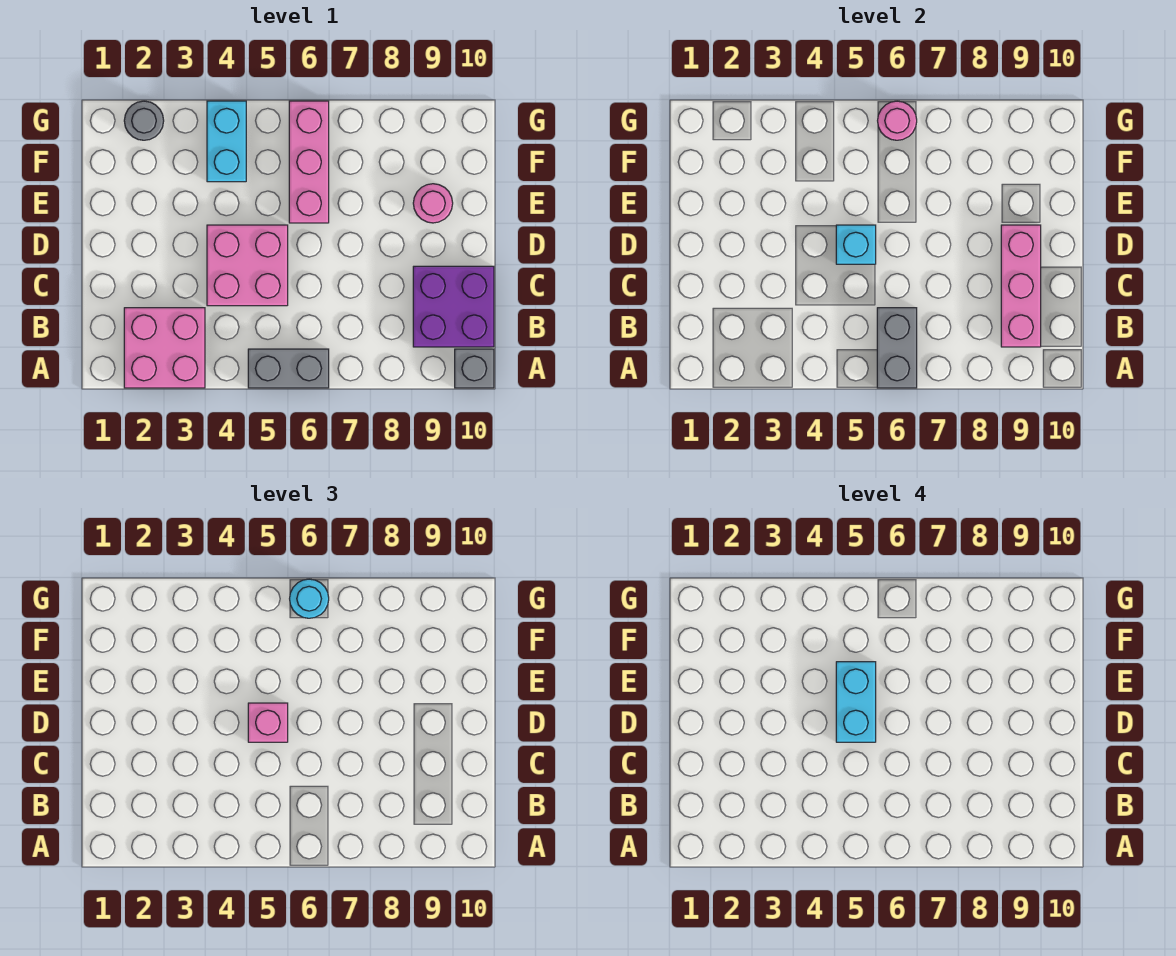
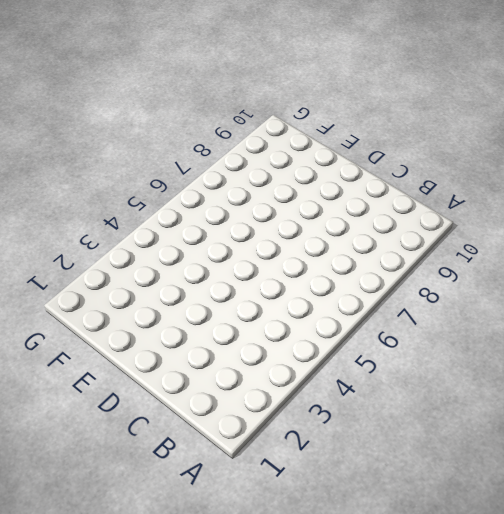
none -> pink brick A2:B3 level 1
none -> grey brick A5:A6 level 1
none -> grey brick A10 level 1

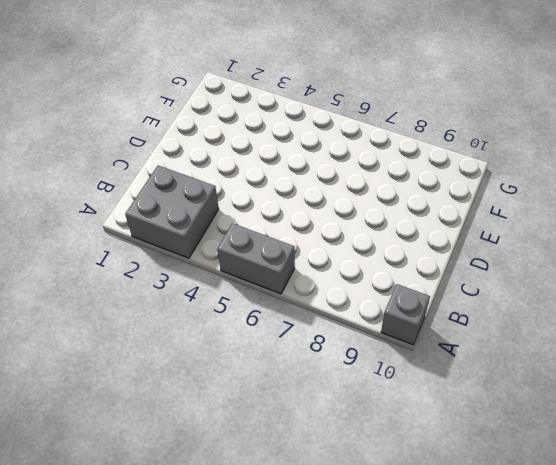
grey brick A2:B3 level 1 -> pink brick A2:B3 level 1
none -> purple brick B9:C10 level 1
none -> pink brick C4:D5 level 1
none -> pink brick E6:G6 level 1

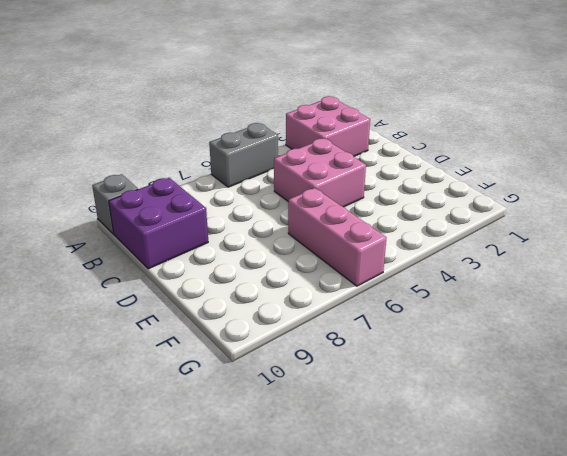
none -> pink round brick E9 level 1
none -> cyan brick F4:G4 level 1
none -> grey round brick G2 level 1

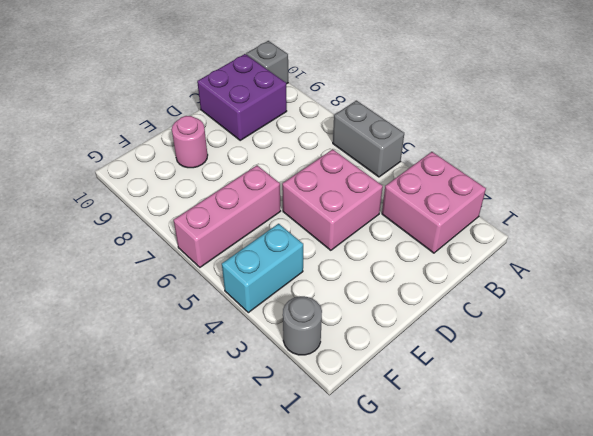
none -> grey brick A6:B6 level 2
none -> pink brick B9:D9 level 2
none -> cyan brick D5 level 2

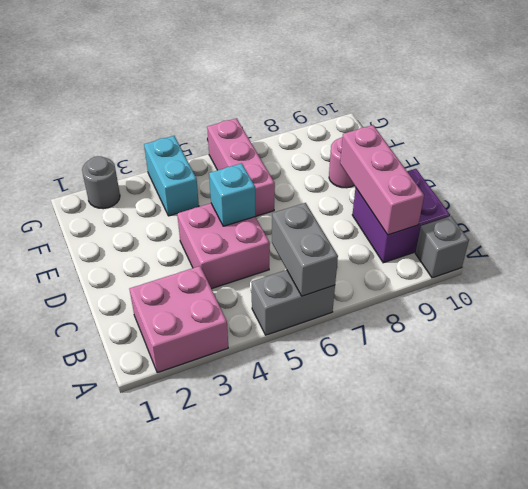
none -> pink round brick G6 level 2
none -> pink brick D5 level 3
none -> cyan round brick G6 level 3

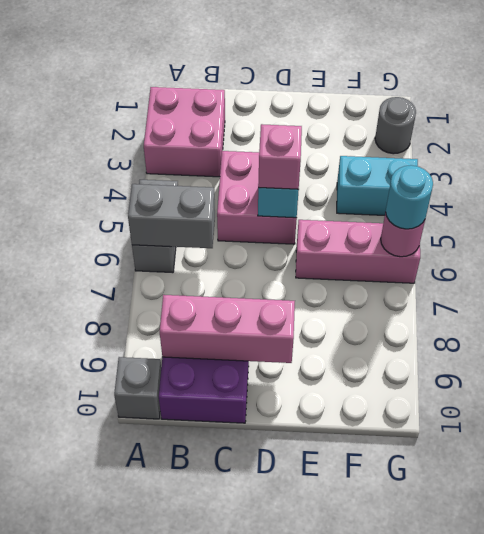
none -> pink round brick E9 level 1
none -> cyan brick D5:E5 level 4

